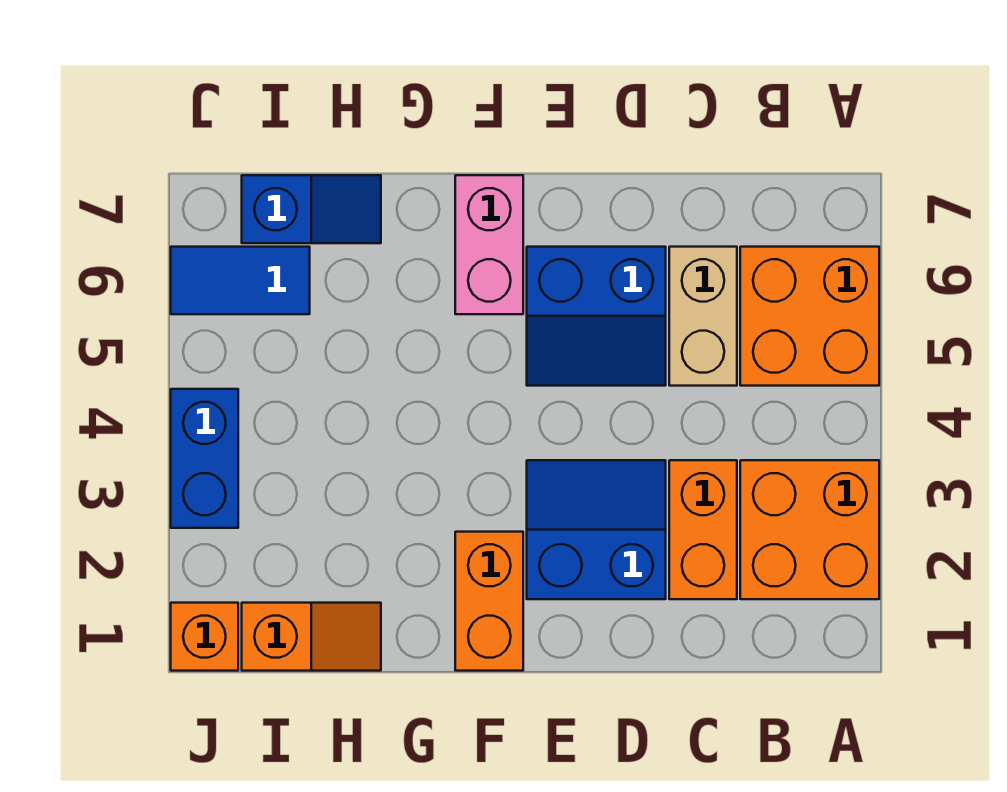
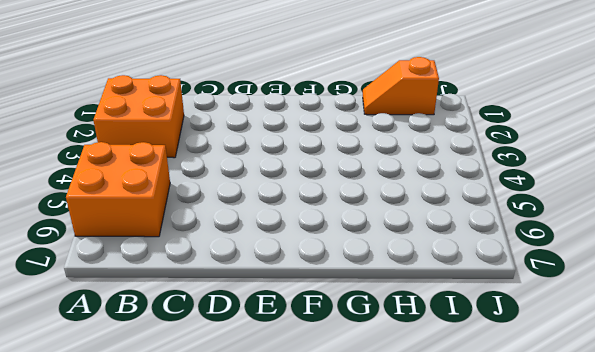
none -> orange brick C2:C3 level 1
none -> tan brick C5:C6 level 1
none -> blue slope D2:E3 level 1 top 2

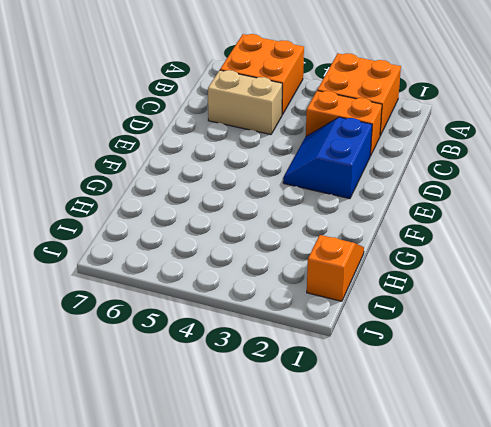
none -> blue slope D5:E6 level 1 top 6
none -> orange brick F1:F2 level 1
none -> pink brick F6:F7 level 1

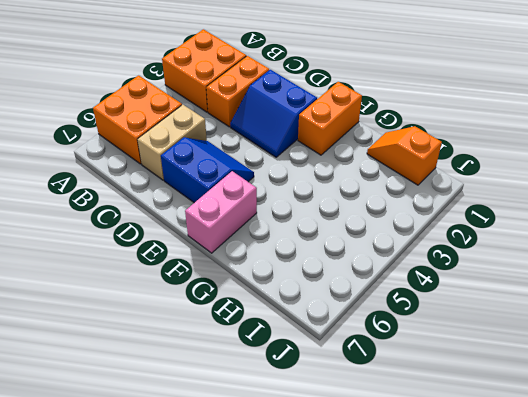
none -> blue slope H7:I7 level 1 top I
none -> blue tile I6:J6 level 1
none -> orange brick J1 level 1

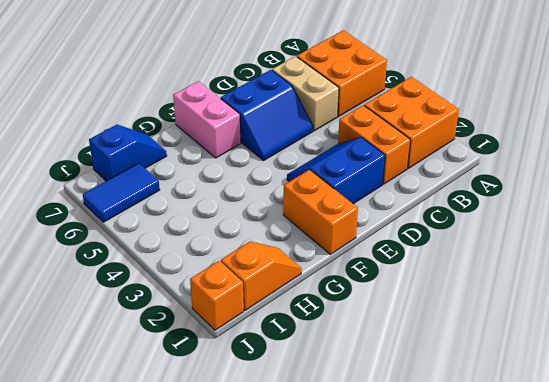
none -> blue brick J3:J4 level 1

